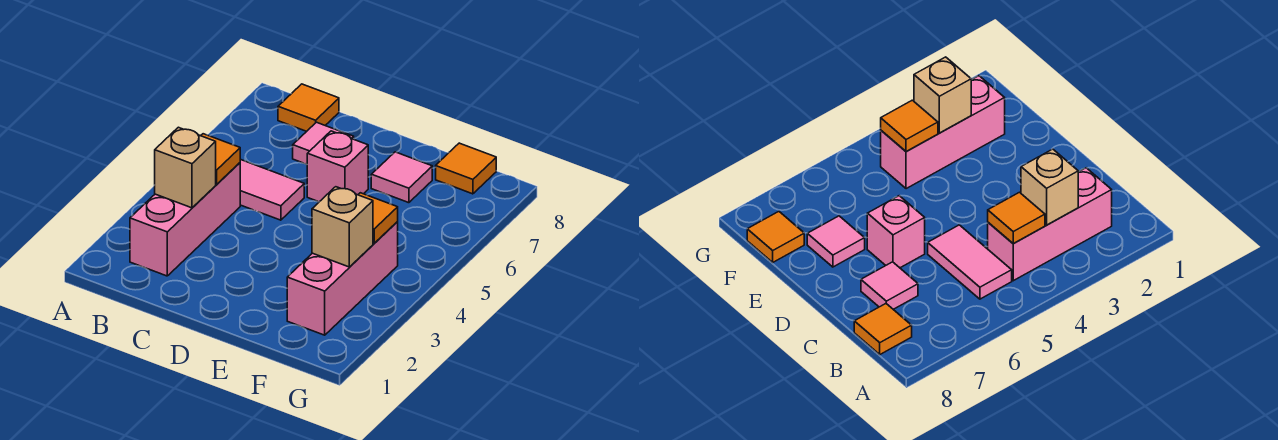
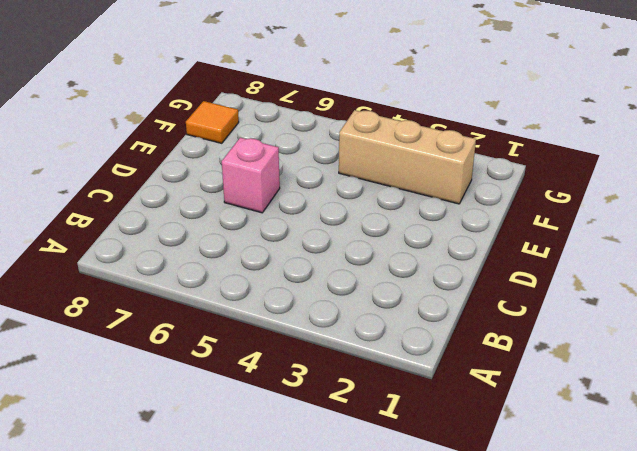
tan brick F2:F4 level 1 -> pink brick F2:F4 level 1
none -> pink brick B2:B4 level 1
none -> pink tile B5:C5 level 1
none -> orange tile B8 level 1

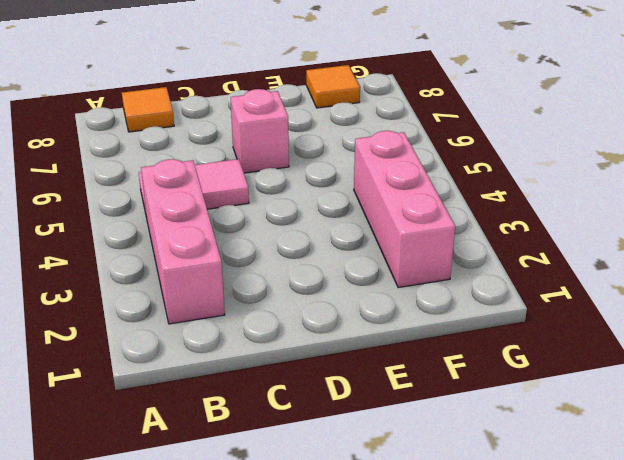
none -> pink tile C7 level 1
none -> pink tile E7 level 1
none -> tan brick B3 level 2

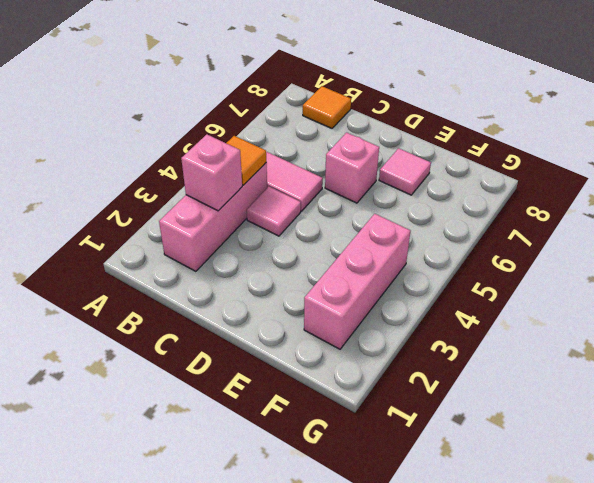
pink brick B3 level 2 -> tan brick B3 level 2
pink tile C4 level 1 -> pink tile C7 level 1
none -> orange tile F8 level 1
none -> tan brick F3 level 2
none -> orange tile F4 level 2

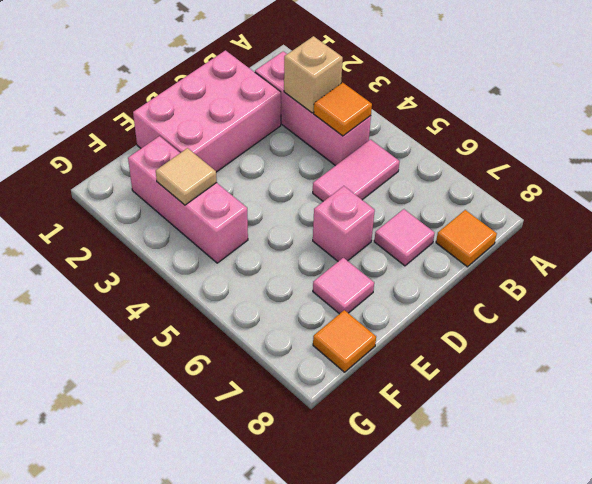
pink brick C1:E2 level 1 -> none
tan tile F3 level 2 -> tan brick F3 level 2
none -> orange tile F4 level 2

